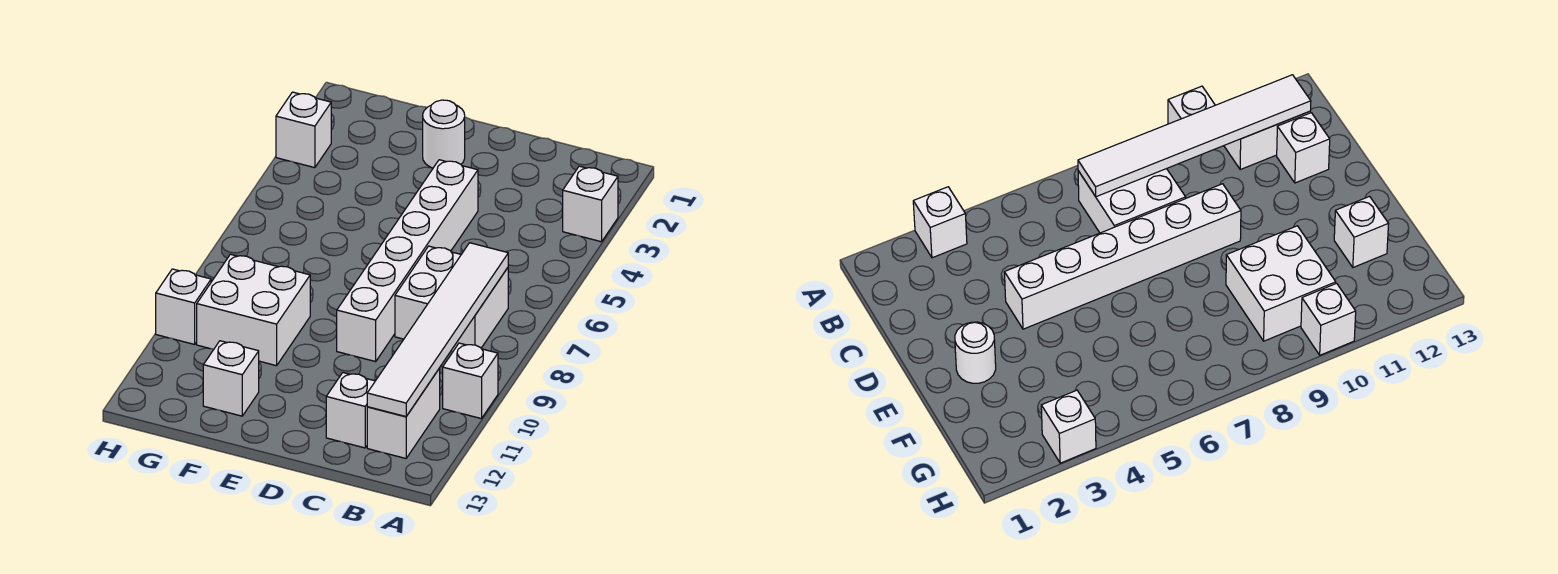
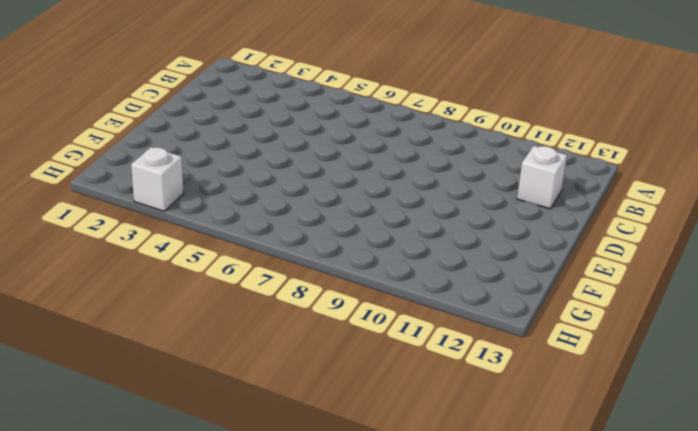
none -> white brick A3 level 1
none -> white brick A10 level 1
none -> white brick B7:C8 level 1

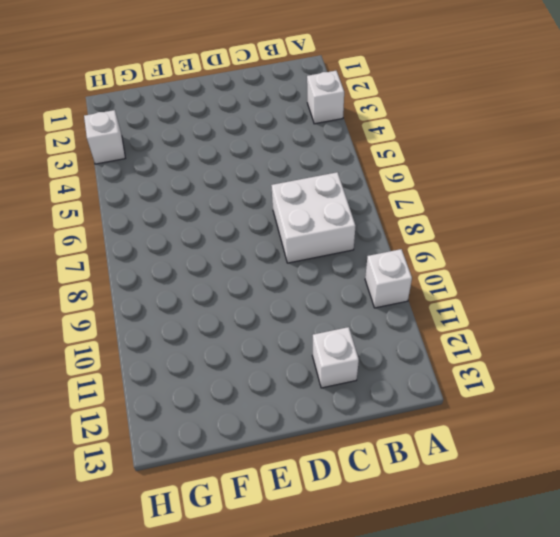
none -> white brick B11:B12 level 1
none -> white brick D4:D9 level 1
none -> white round brick E2 level 1

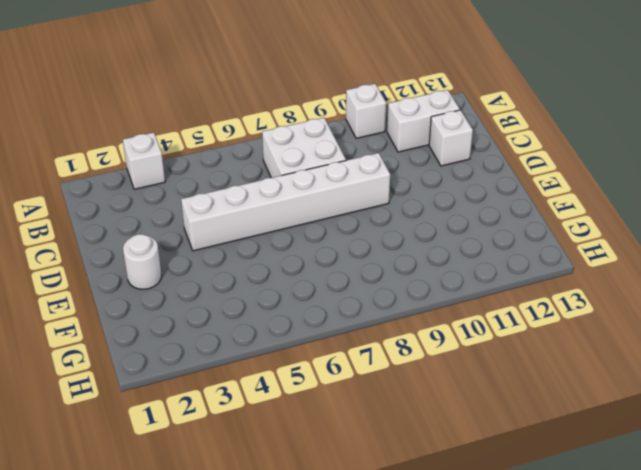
none -> white brick F9:G10 level 1
none -> white brick F12 level 1
none -> white brick H3 level 1

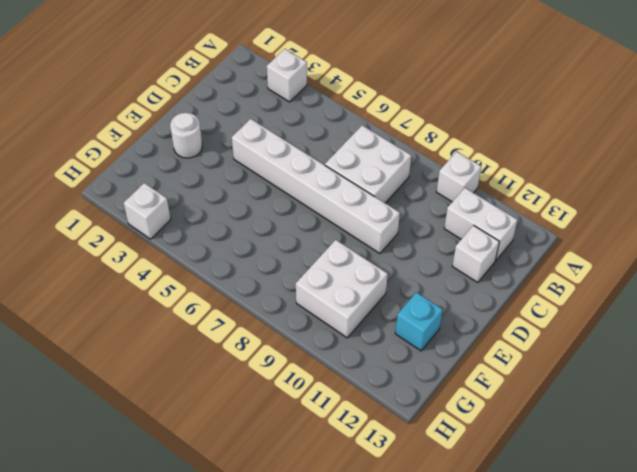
cyan brick F12 level 1 -> white brick F12 level 1
none -> white brick H10 level 1
none -> white tile B7:B12 level 2

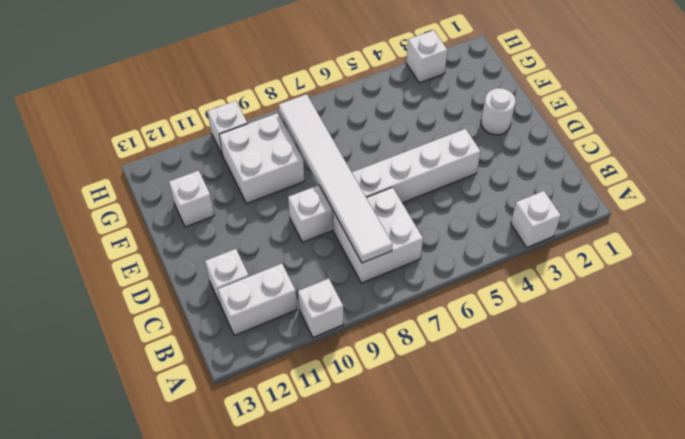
white tile B8:G8 level 2 -> white tile B7:B12 level 2

